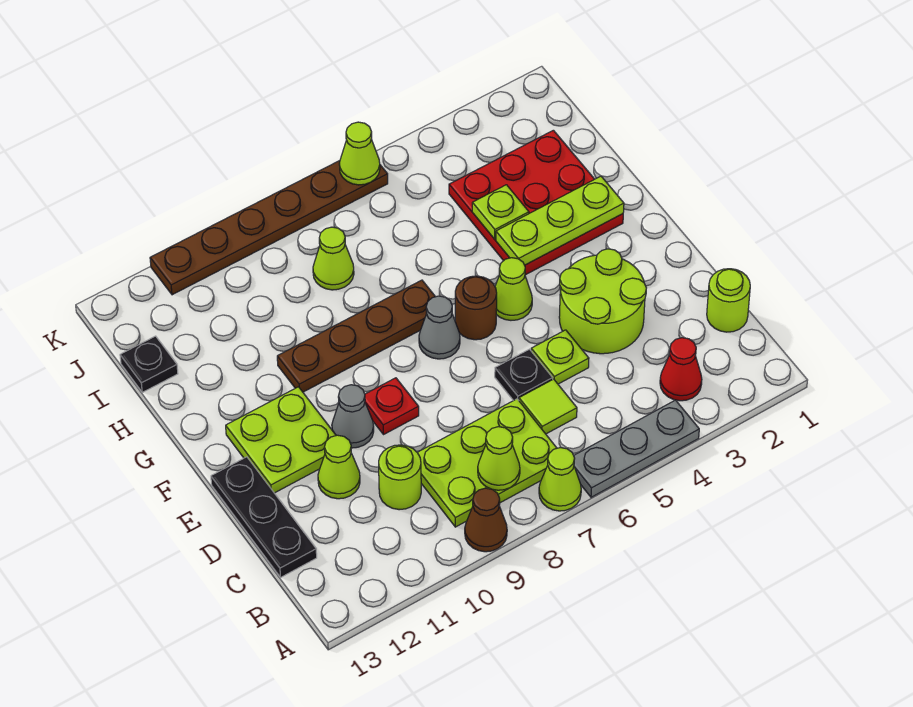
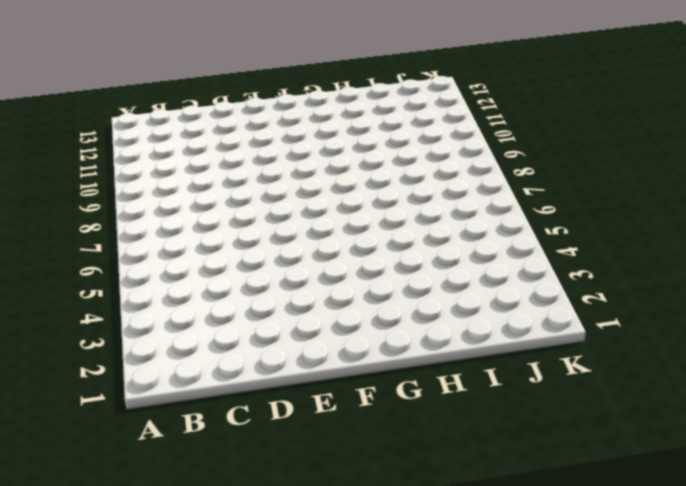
none -> grey plate A4:A6 level 1
none -> lime cone A7 level 1
none -> brown cone A9 level 1

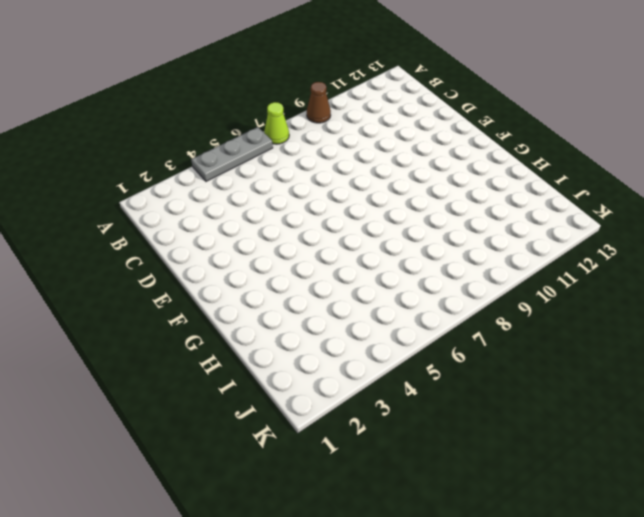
none -> red cone B3 level 1
none -> lime plate B7:C9 level 1
none -> lime round brick C1 level 1

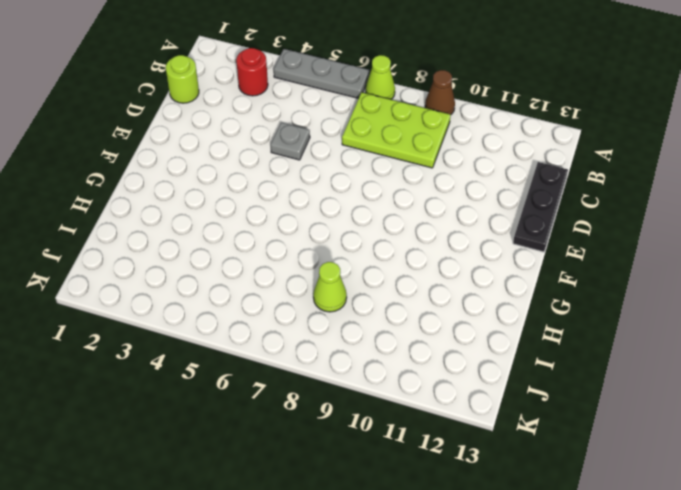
red round brick B3 level 1 -> red cone B3 level 1
grey plate D5 level 1 -> lime plate D5 level 1
none -> lime tile C6 level 1
none -> lime round brick C10 level 1
none -> lime round brick D3:E4 level 1

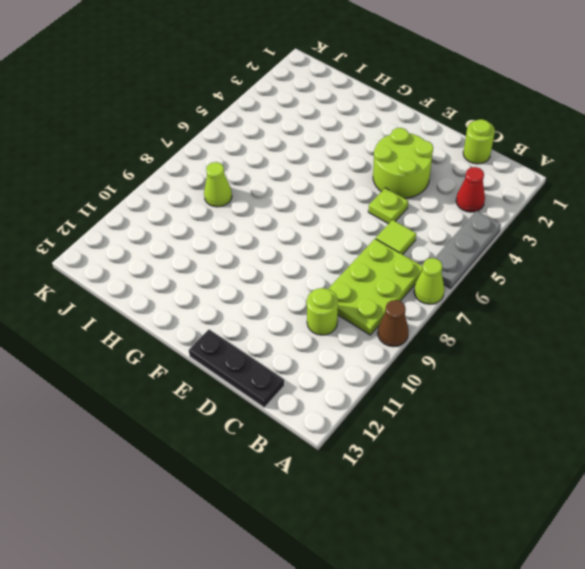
none -> black plate D6 level 1
none -> lime cone D11 level 1
none -> red plate E9 level 1

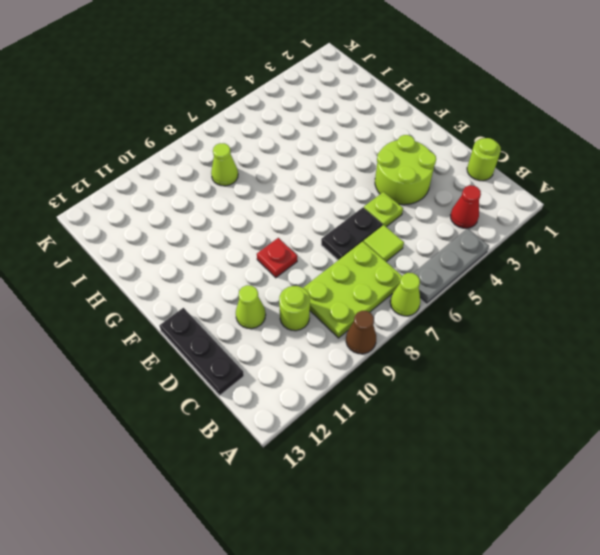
black plate D6:D7 level 1 -> black plate D6 level 1
none -> grey cone E10 level 1
none -> lime plate E11:F12 level 1
none -> lime cone F5 level 1

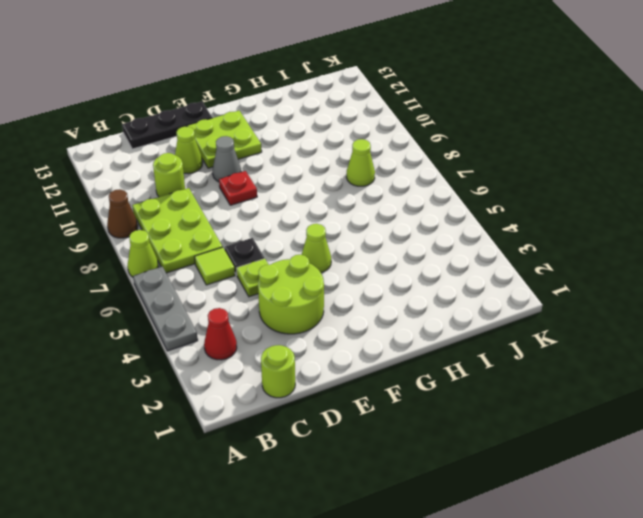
none -> brown round brick F6 level 1
none -> grey cone F7 level 1
none -> red plate G2:I4 level 1

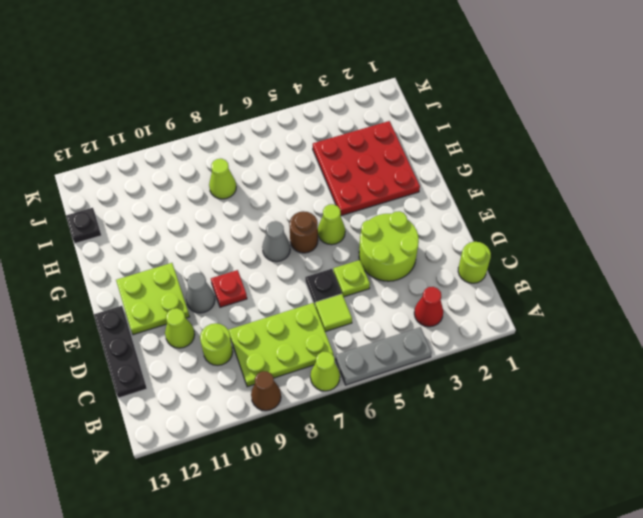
none -> brown plate G7:G10 level 1
none -> brown plate K6:K11 level 1
none -> lime cone B8 level 2

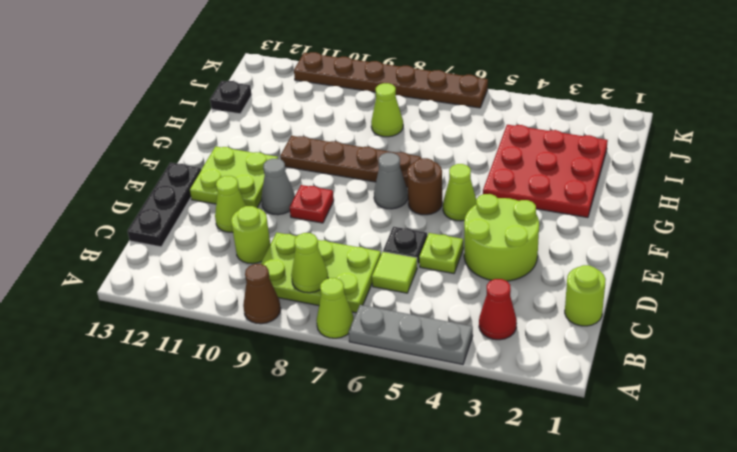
none -> lime plate G2:G4 level 2
none -> lime plate H4 level 2
none -> lime cone K6 level 2

